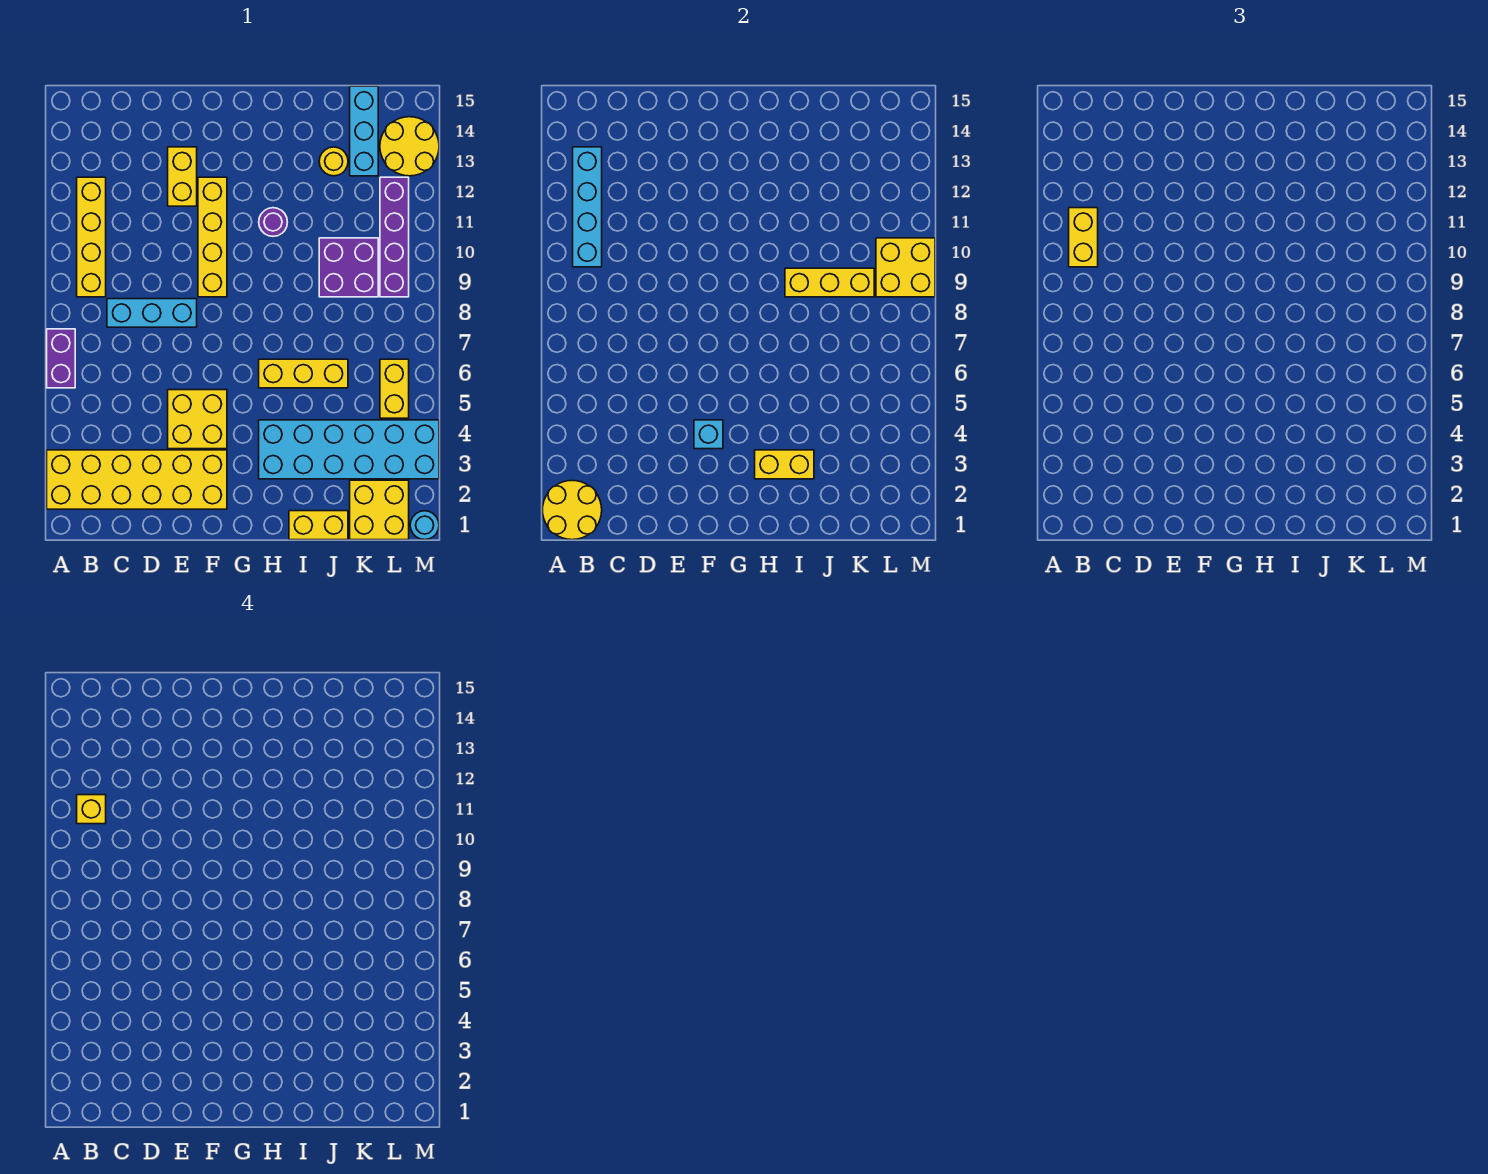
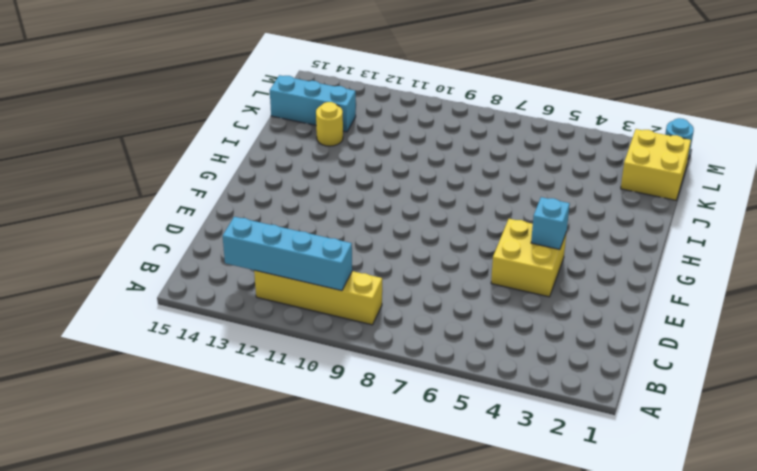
none -> yellow brick A2:F3 level 1
none -> purple brick A6:A7 level 1
none -> cyan brick C8:E8 level 1

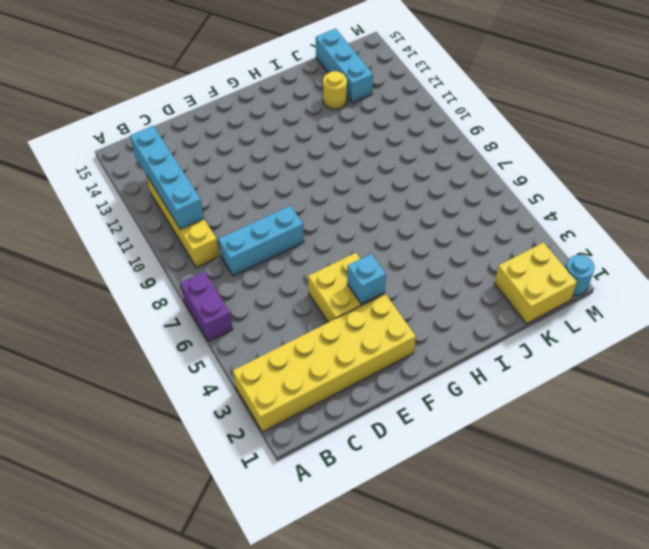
none -> yellow brick E12:E13 level 1
none -> yellow brick F9:F12 level 1
none -> cyan brick H3:M4 level 1

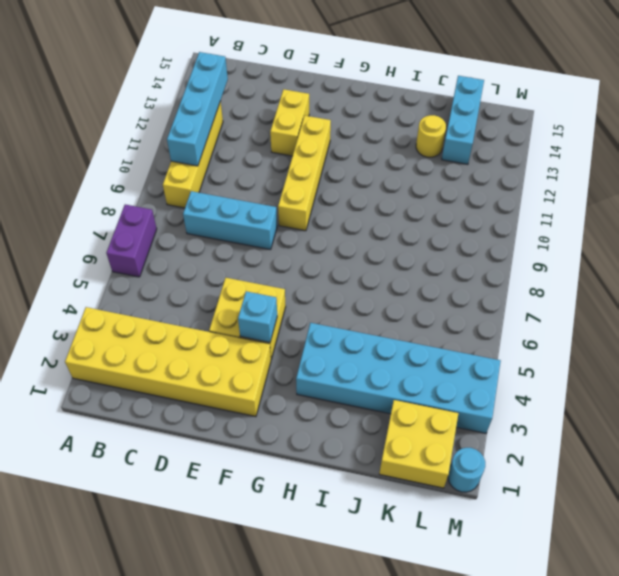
none -> yellow brick H6:J6 level 1
none -> purple round brick H11 level 1
none -> yellow brick I1:J1 level 1

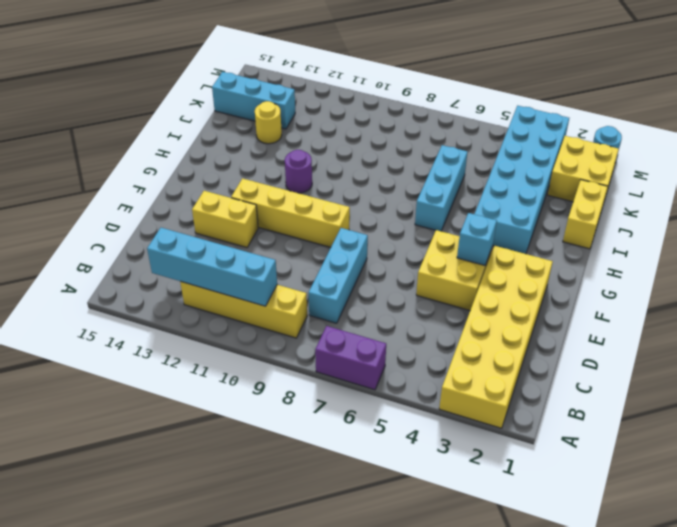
cyan brick H6:J6 level 1 -> yellow brick H6:J6 level 1
none -> purple brick J9:K10 level 1
none -> yellow brick L5:L6 level 1
none -> purple brick L9:L12 level 1

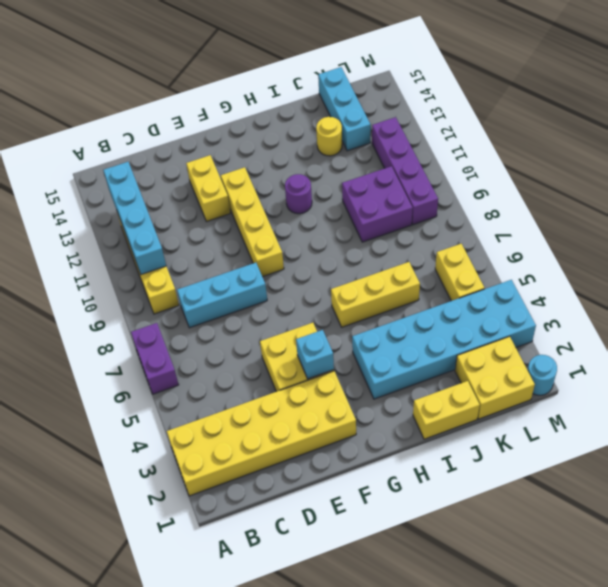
none -> yellow round brick L13:M14 level 1
none -> yellow round brick A1:B2 level 2
none -> yellow brick H3:I3 level 2

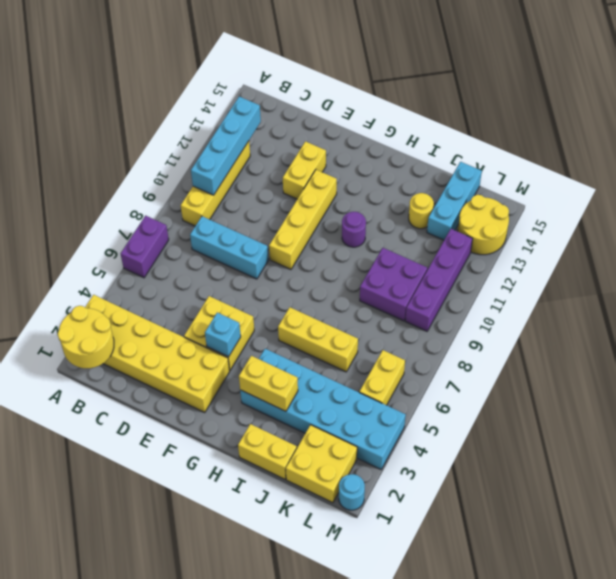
none -> yellow brick I9:K9 level 2
none -> yellow brick L9:M10 level 2
none -> yellow brick B10:B11 level 3

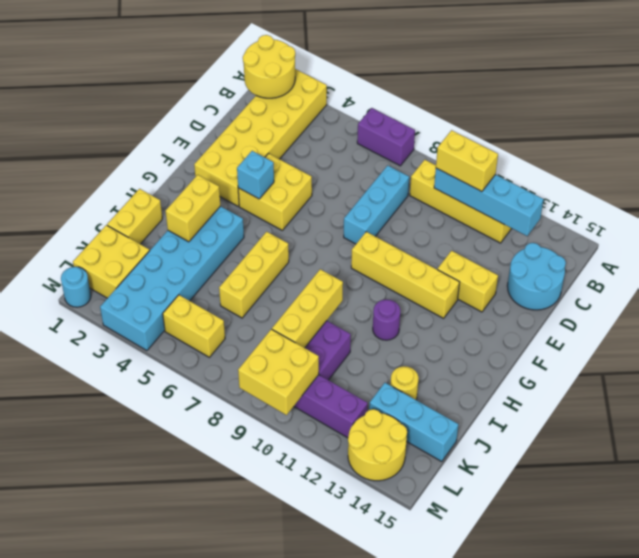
cyan round brick C14:D15 level 1 -> none
none -> yellow brick B11 level 4

